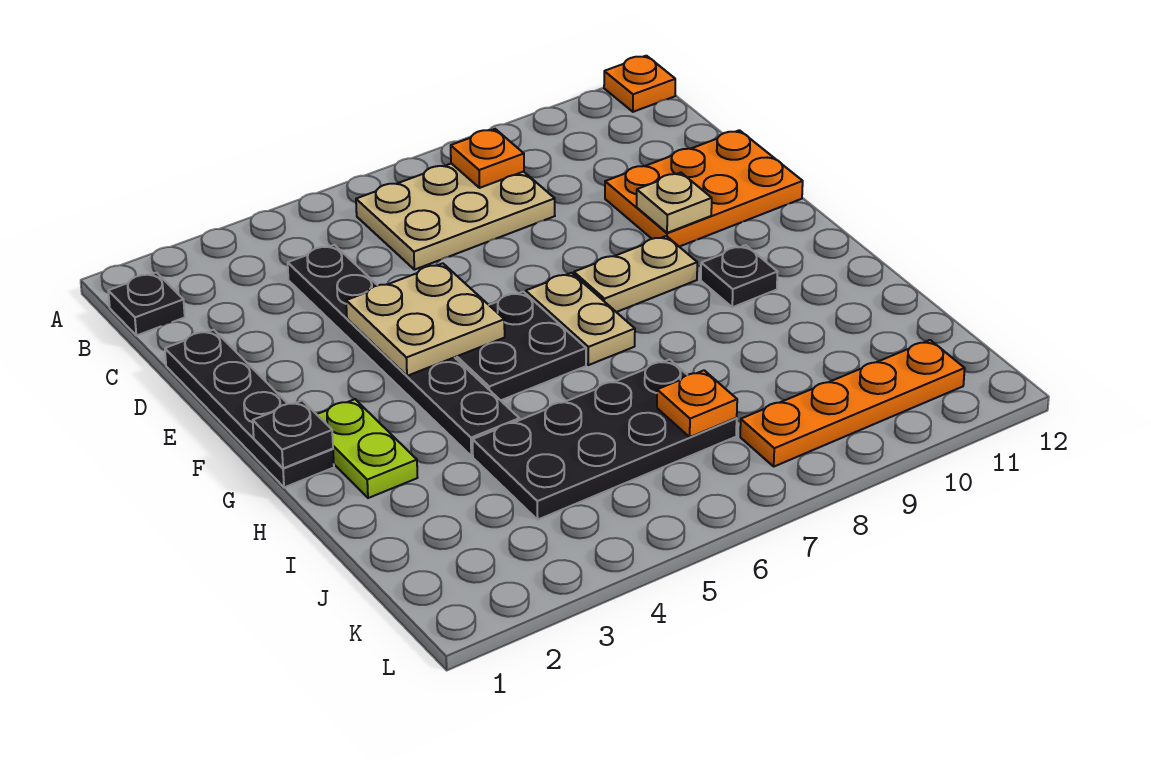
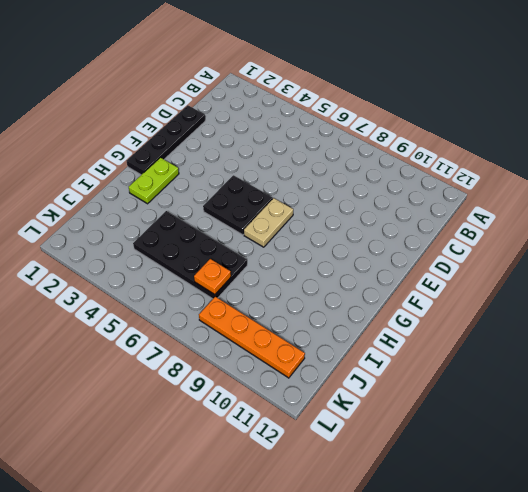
none -> orange plate A12 level 1
none -> black plate B1 level 1
none -> tan plate B6:C8 level 1

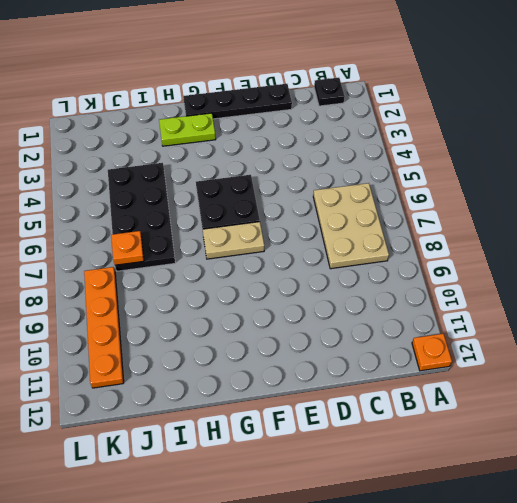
none -> black plate C4:H4 level 1
none -> orange plate D10:E12 level 1
none -> tan plate F8:F9 level 1

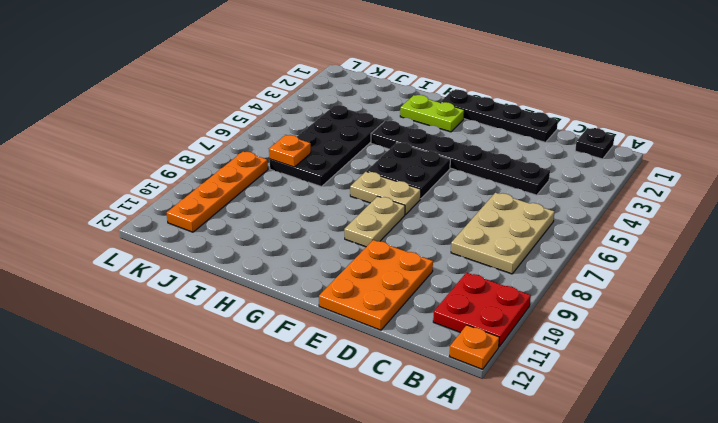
red plate A10:B11 level 1 -> none
none -> black plate G10 level 1
none -> orange plate B8 level 2
none -> tan plate E4:F5 level 2

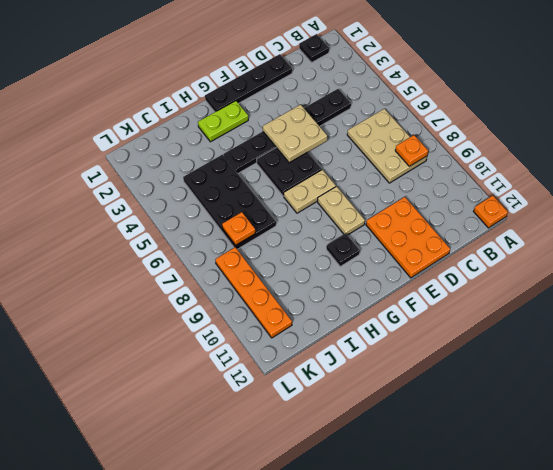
none -> tan plate E10 level 2
none -> black plate G1 level 2

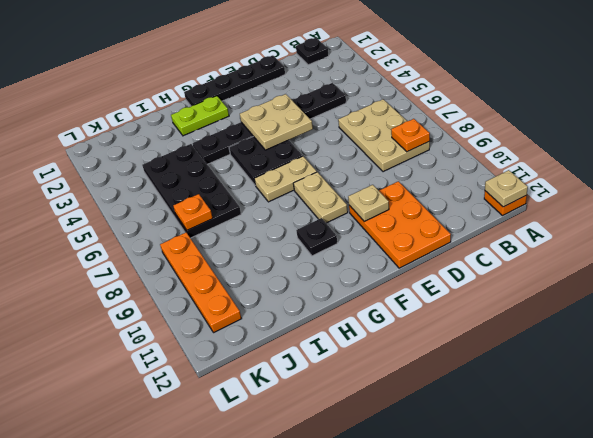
tan plate A12 level 2 -> none
none -> black plate G1 level 2

